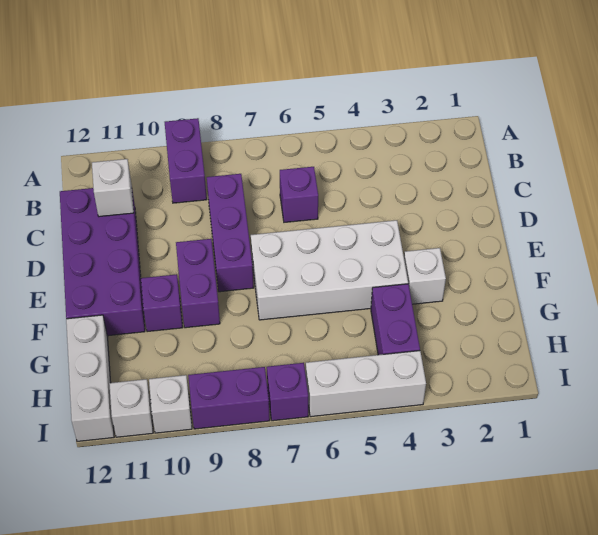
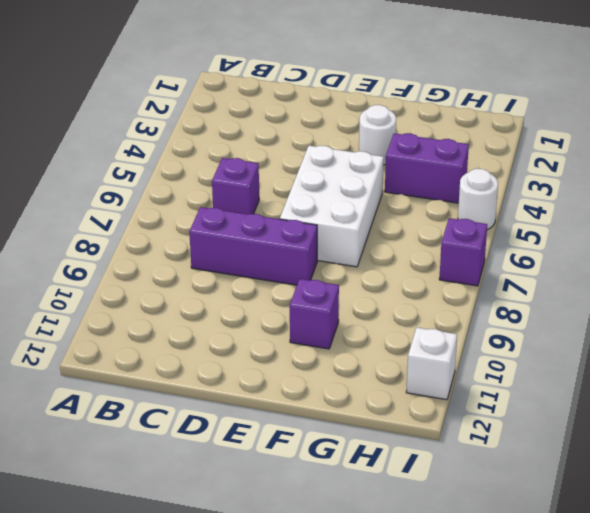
white brick E5:F7 level 1 -> white brick E4:F7 level 1
white round brick F3 level 1 -> white brick F3 level 1
white round brick I5 level 1 -> white brick I4:I6 level 1
none -> purple brick A9:B9 level 1
none -> purple brick C11:F12 level 1
none -> purple brick E9:F9 level 1

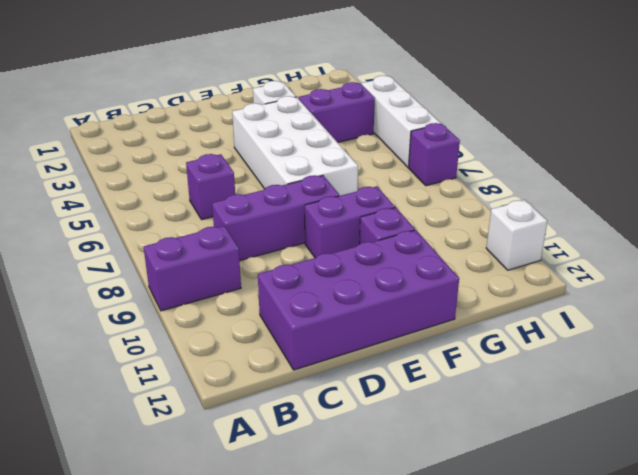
none -> white brick G12:I12 level 1
none -> purple brick I8:I9 level 1
none -> white brick I10 level 1

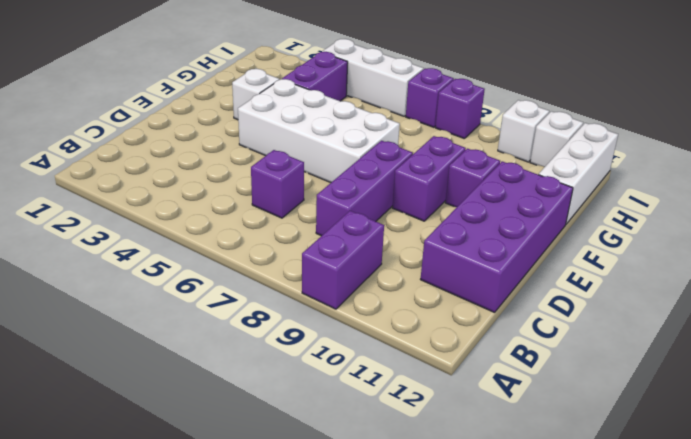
purple brick I8 level 1 -> purple brick I8:I9 level 1
none -> white brick C11 level 2

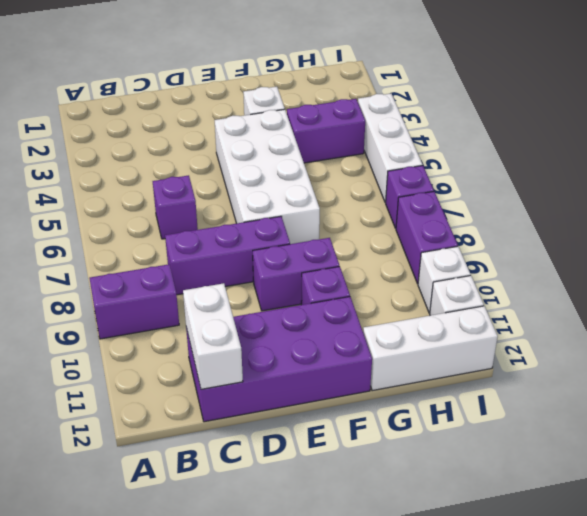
white brick C11:C12 level 2 -> white brick C11 level 2

